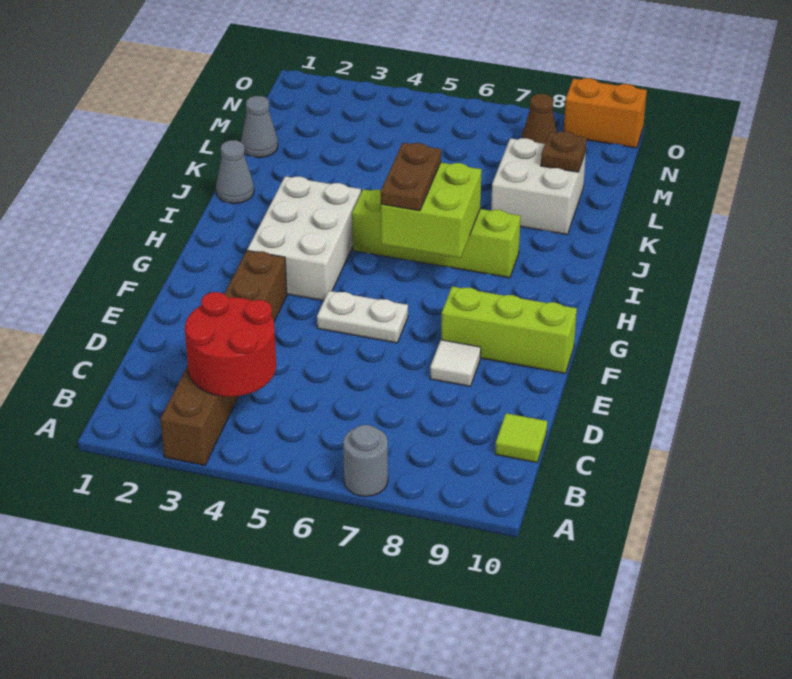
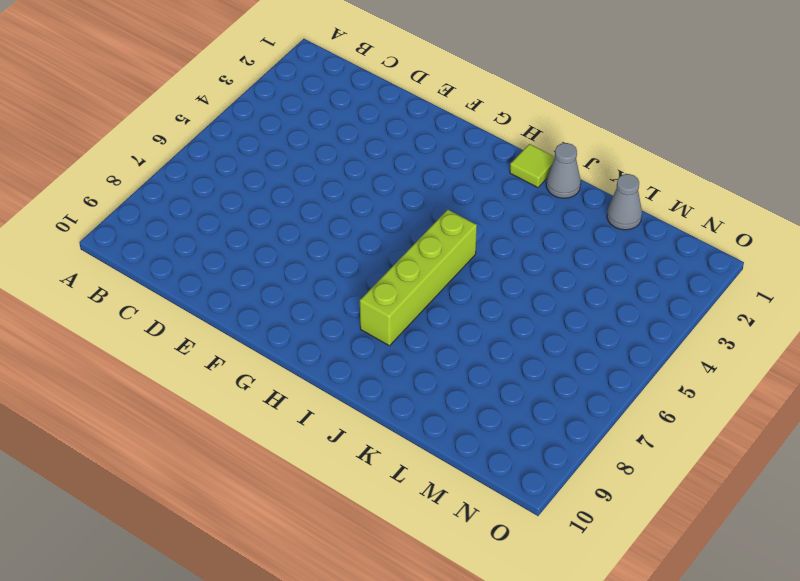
lime tile I1 level 1 -> lime tile C10 level 1
none -> brown brick A3:F3 level 1
none -> grey round brick A7 level 1
none -> white tile E8 level 1

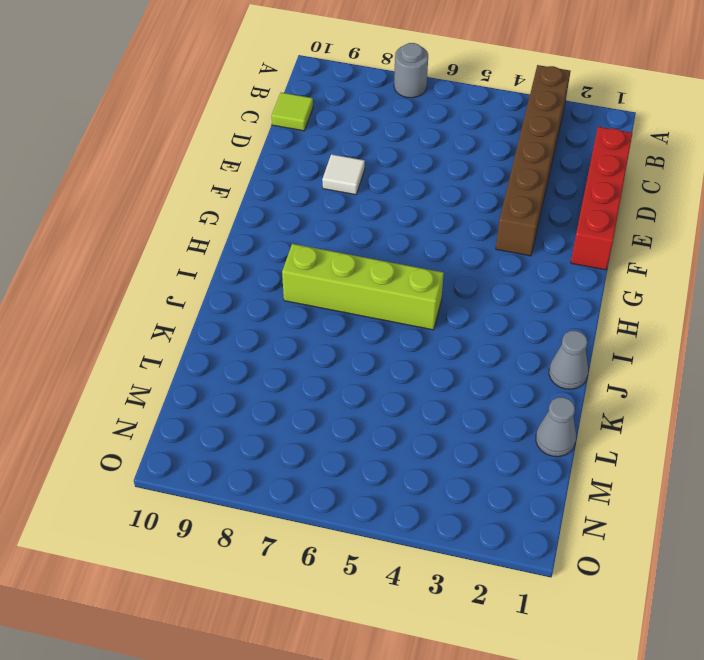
red brick C1:F1 level 1 -> none
none -> white plate F5:F6 level 1
none -> lime brick F8:F10 level 1
none -> white brick G3:I4 level 1

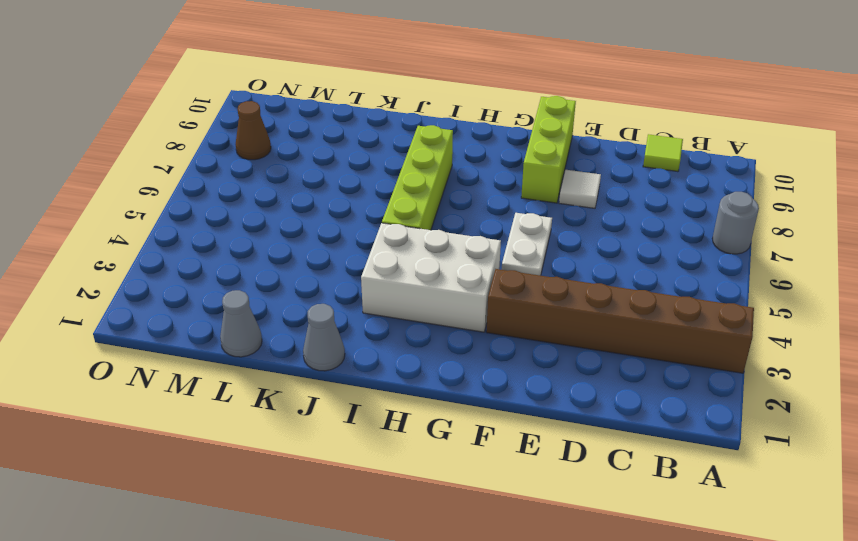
none -> white brick K8:L9 level 1
none -> orange brick O9:O10 level 1
none -> red round brick B3:C4 level 2

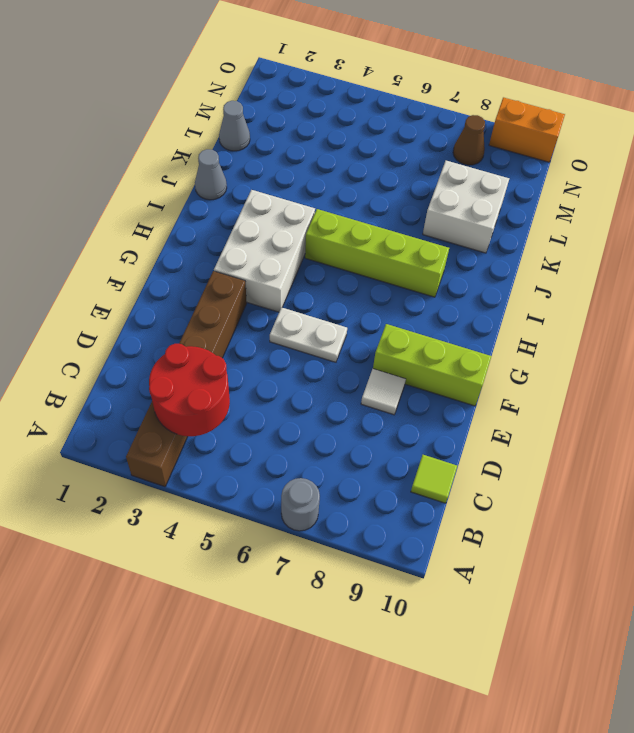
none -> lime brick H6:I7 level 2
none -> brown plate L9 level 2
none -> brown plate H6:I6 level 3

